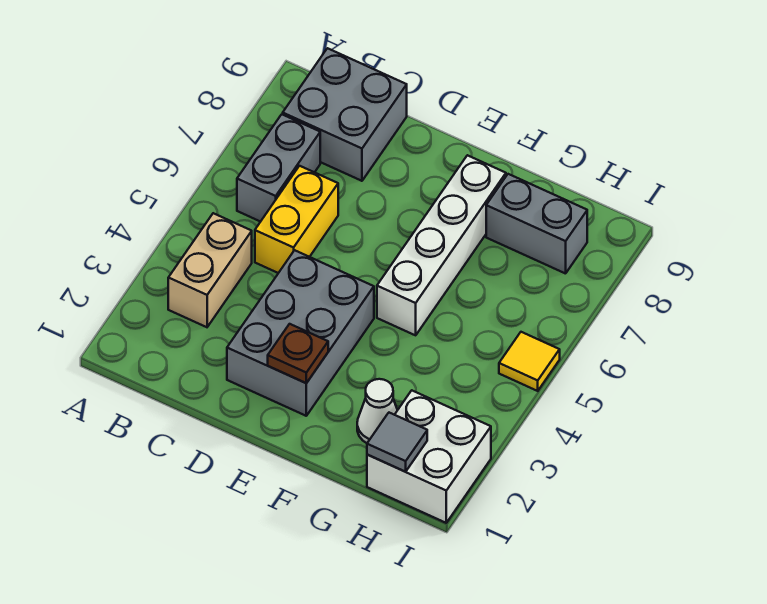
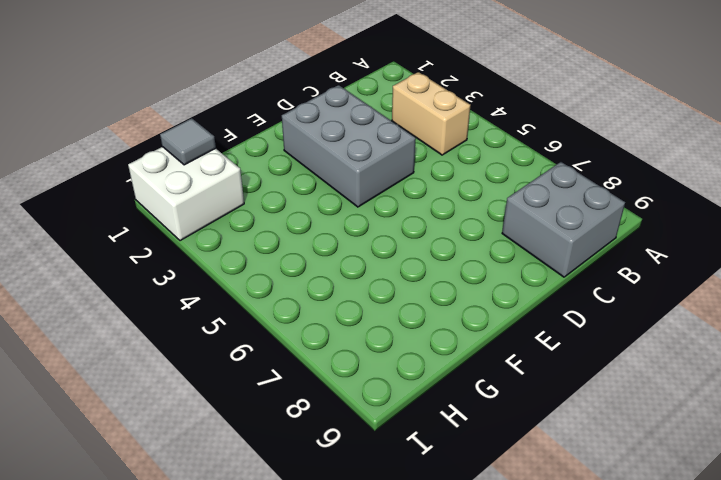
none -> grey brick B6:B7 level 1
none -> yellow brick C5:C6 level 1
none -> white brick F5:F8 level 1

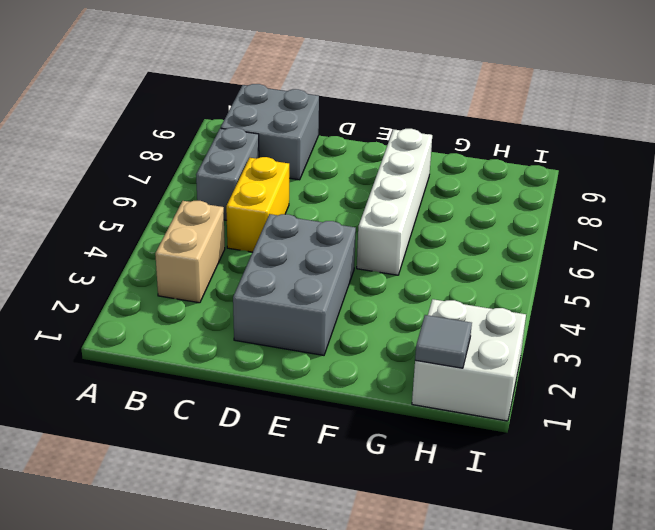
none -> white cone G2 level 1
none -> grey brick G8:H8 level 1
none -> yellow tile I5 level 1

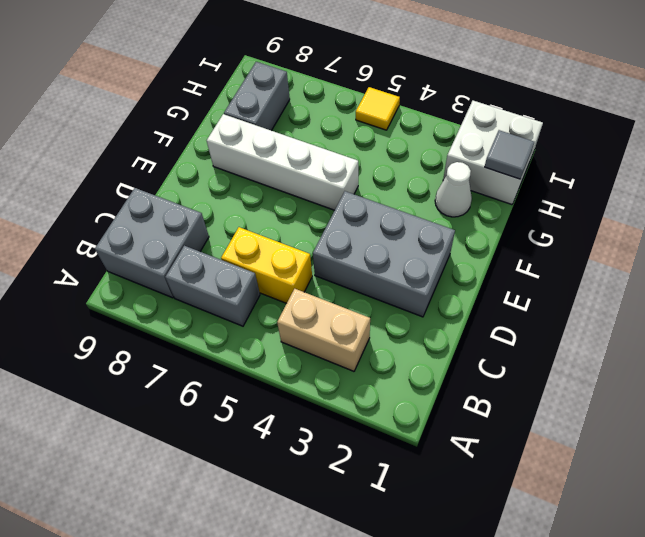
none -> brown plate E2 level 2

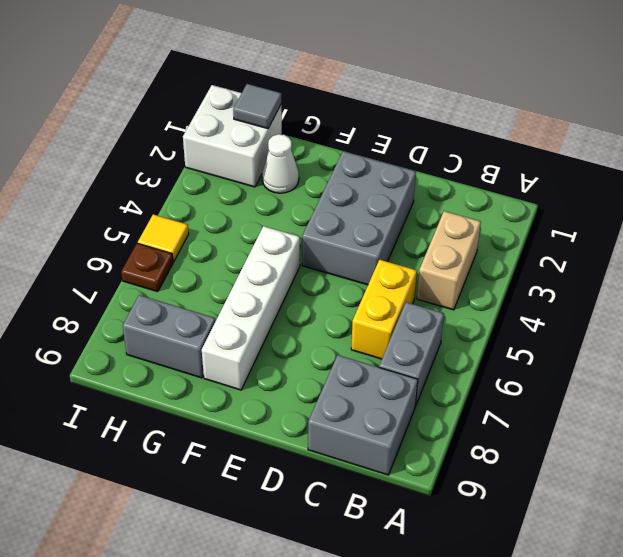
brown plate I6 level 1 -> brown plate E2 level 2

